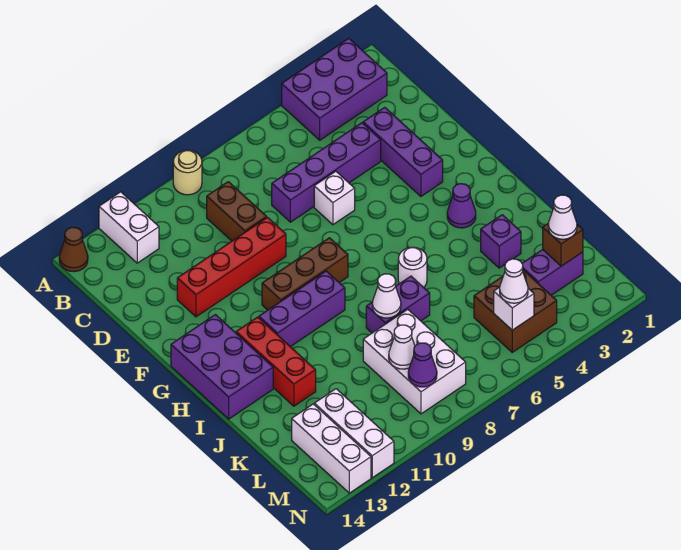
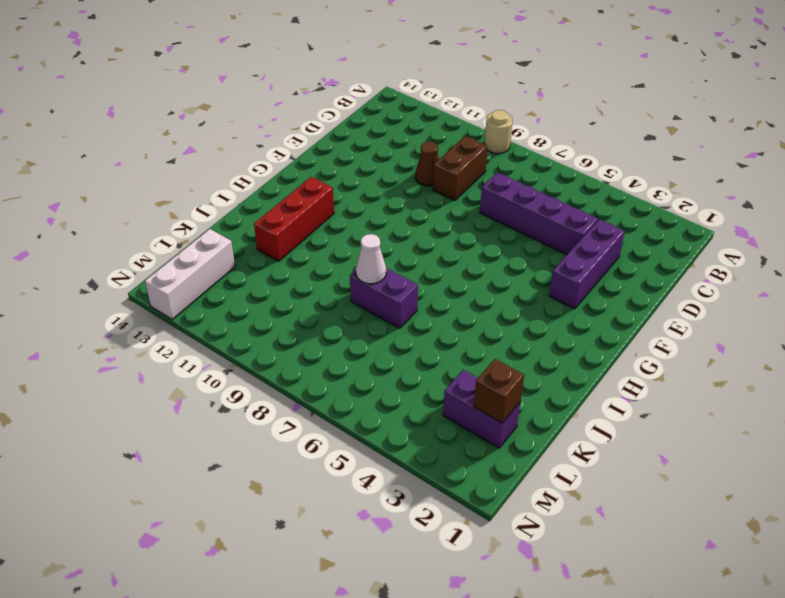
brown cone D10 level 1 -> brown cone A14 level 1
none -> purple brick A2:B4 level 1
none -> white brick A12:B12 level 1
none -> white brick E6 level 1

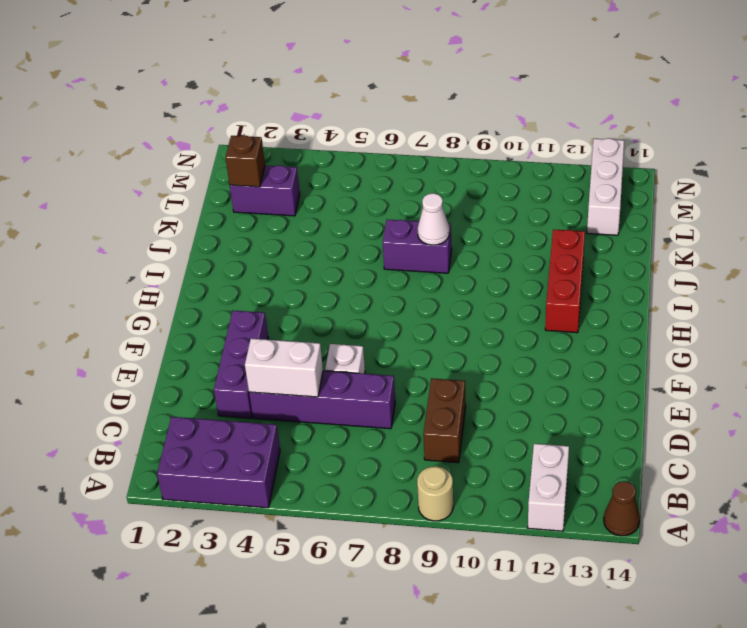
white brick D4:D5 level 2 -> none
none -> red brick E9:E12 level 1
none -> brown brick G8:G10 level 1
none -> purple brick G13:I14 level 1

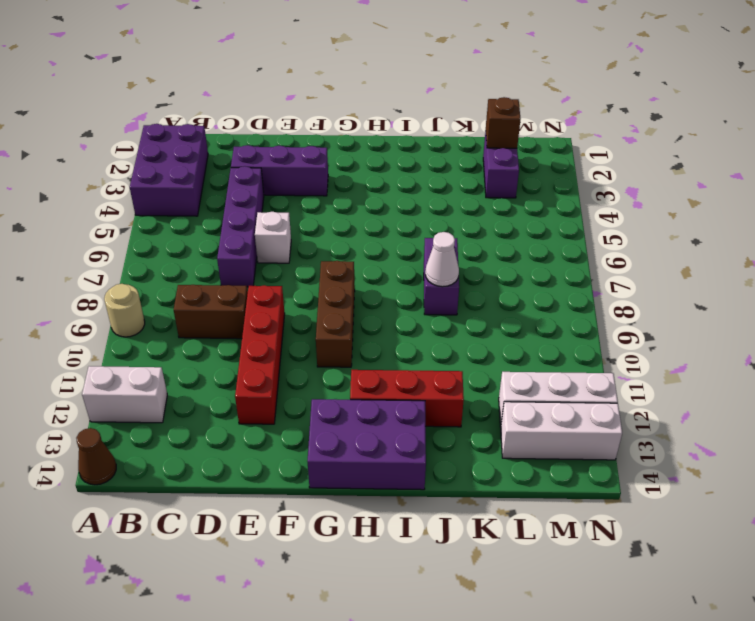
none -> purple cone H3 level 1
none -> purple brick H9:H11 level 1
none -> white round brick I6 level 1

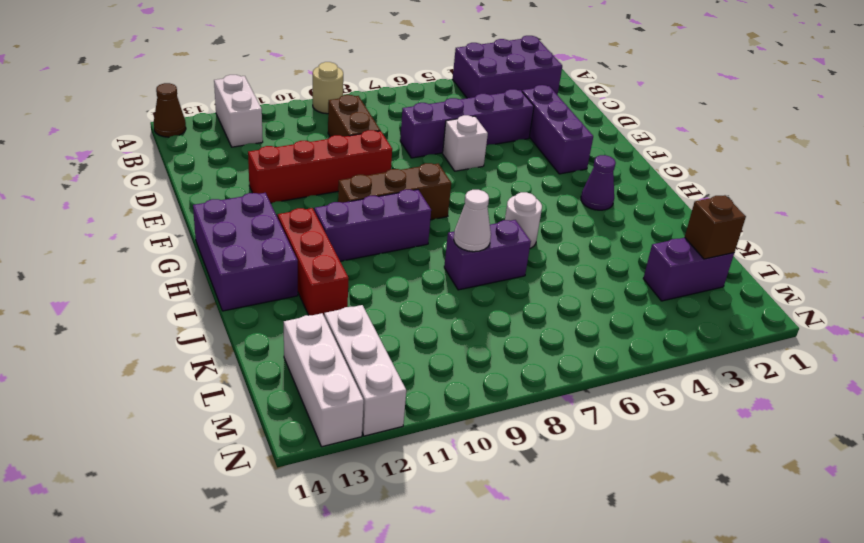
none -> purple brick J3 level 1
none -> white brick K8:M9 level 1
none -> brown brick L4:M5 level 1

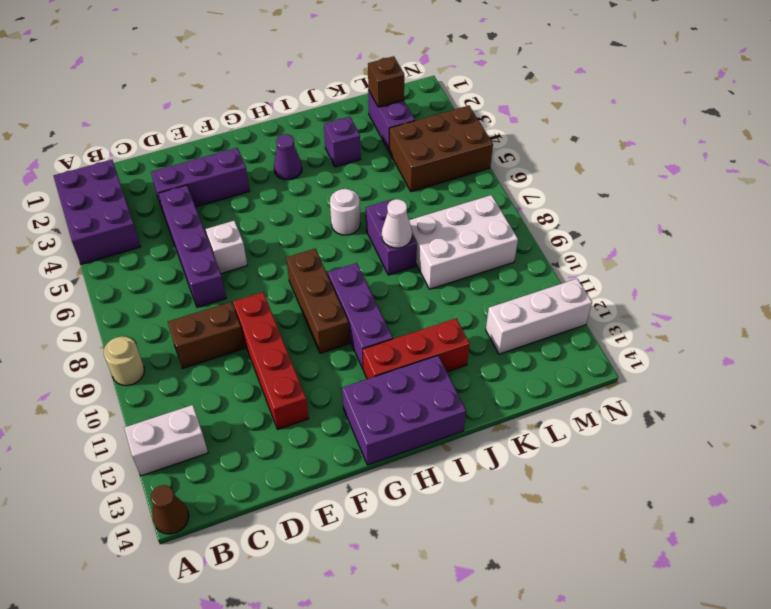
brown brick L4:N5 level 1 -> brown brick L4:M5 level 1
none -> white brick L13:N13 level 1
none -> white cone L9 level 2
none -> white brick M5 level 2

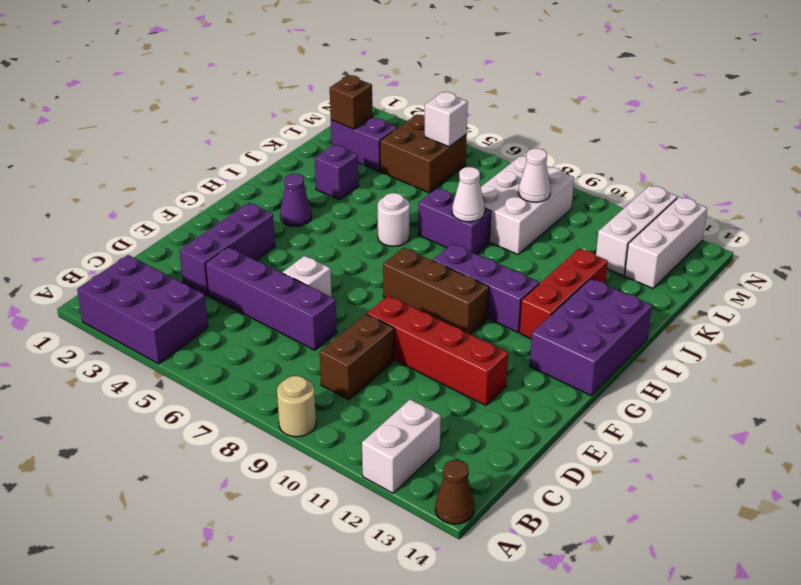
none -> purple cone M9 level 2
none -> white cone L2 level 3
none -> white cone M5 level 3

